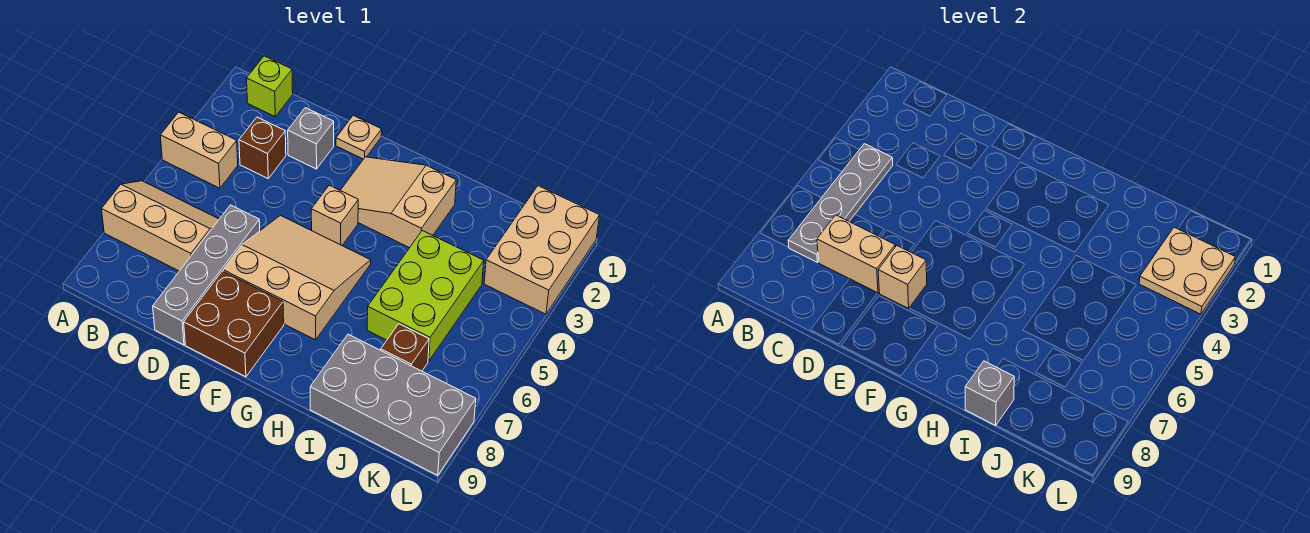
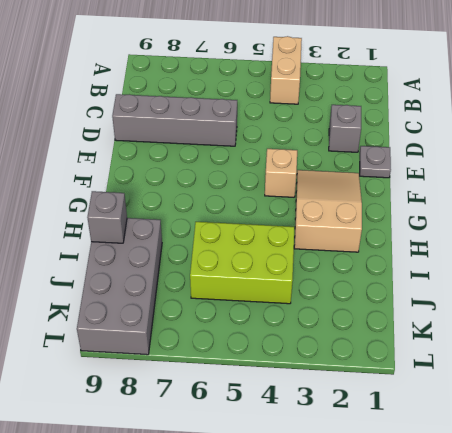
grey plate E1 level 1 -> tan plate E1 level 1
none -> tan slope A6:C7 level 1 top 7
none -> lime brick B1 level 1
none -> brown brick C3 level 1

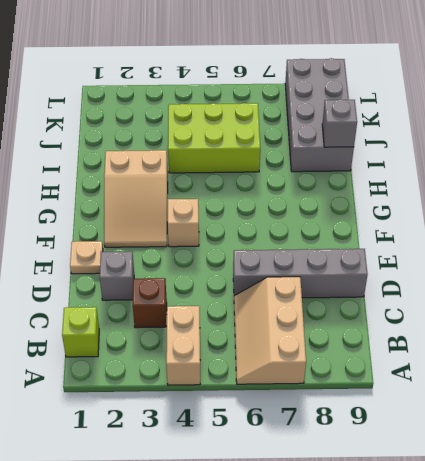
none -> tan slope E5:G7 level 1 top 7
none -> brown brick E8:F9 level 1
none -> brown brick J7 level 1

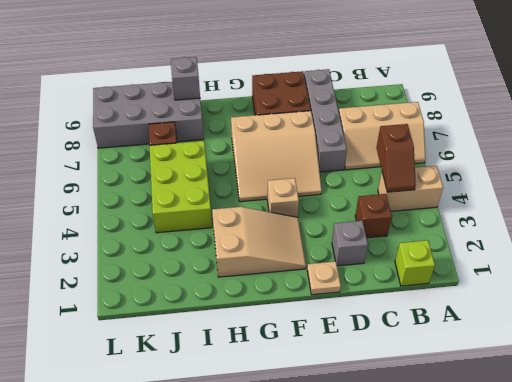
brown slope B4:B5 level 2 top 5 -> grey plate B4:B7 level 2
none -> tan brick K1:L3 level 1
none -> tan brick C7:D7 level 2
none -> tan brick E7 level 2

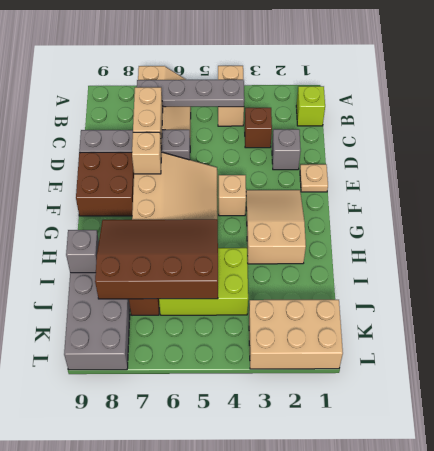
brown slope H5:J8 level 2 top J -> none
none -> tan plate K2:L3 level 2

